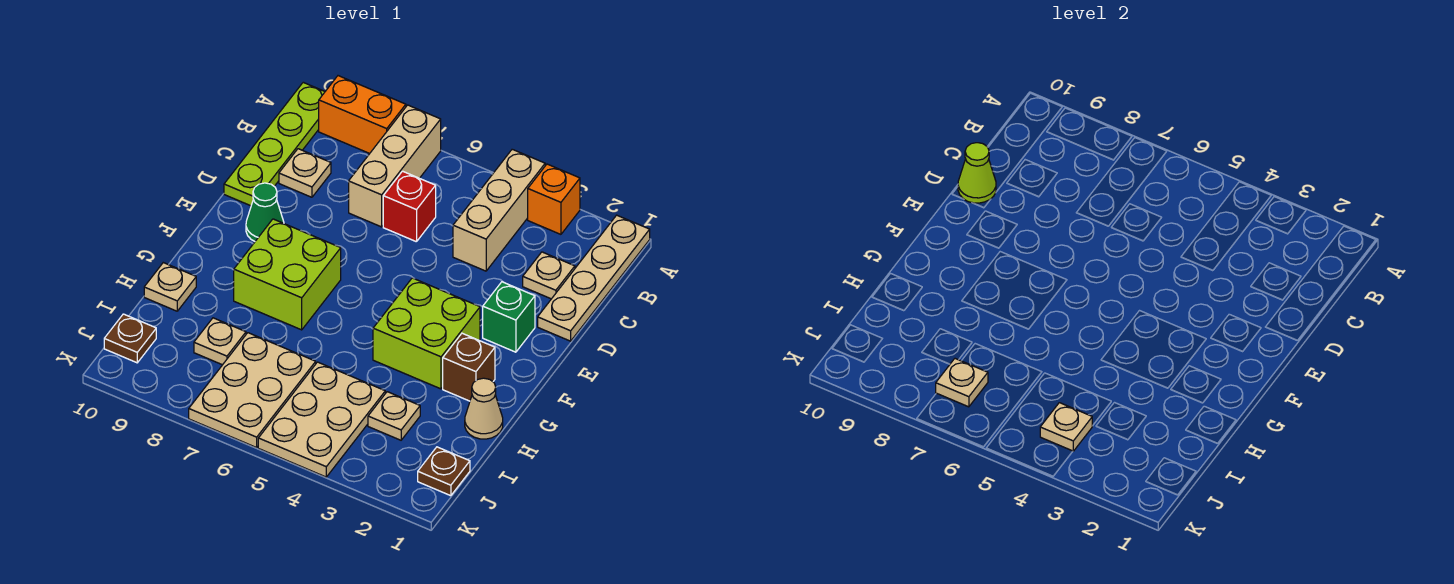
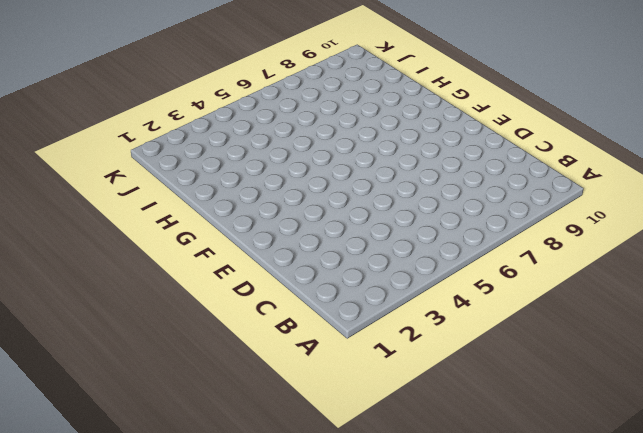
none -> tan plate A1:D1 level 1
none -> orange brick A3 level 1
none -> tan brick A4:C4 level 1

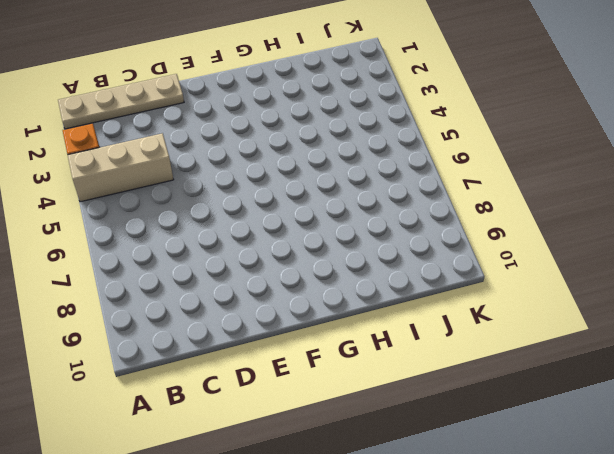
none -> tan brick A7:C7 level 1
none -> orange brick A8:A9 level 1
none -> lime plate A10:D10 level 1

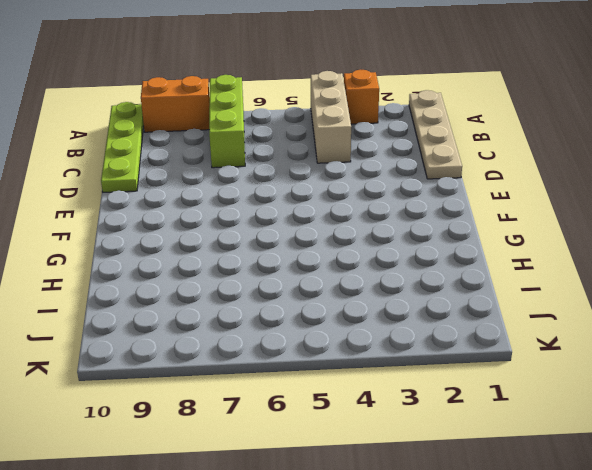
lime brick A7:C7 level 1 -> tan brick A7:C7 level 1
none -> tan plate C2 level 1
none -> red brick C6 level 1
none -> tan plate C9 level 1

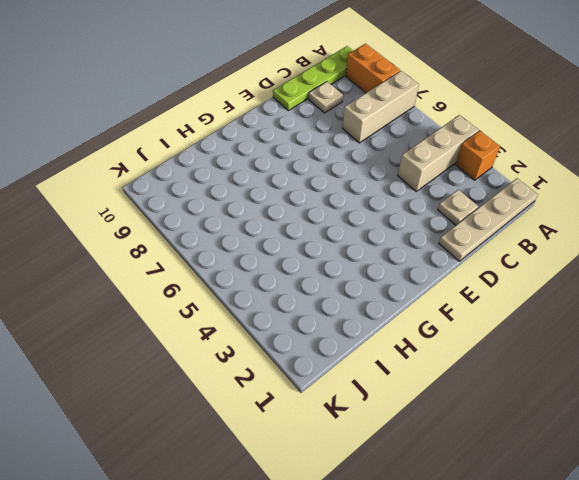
none -> red brick C6 level 1
none -> green brick E2 level 1
none -> green cone E9 level 1

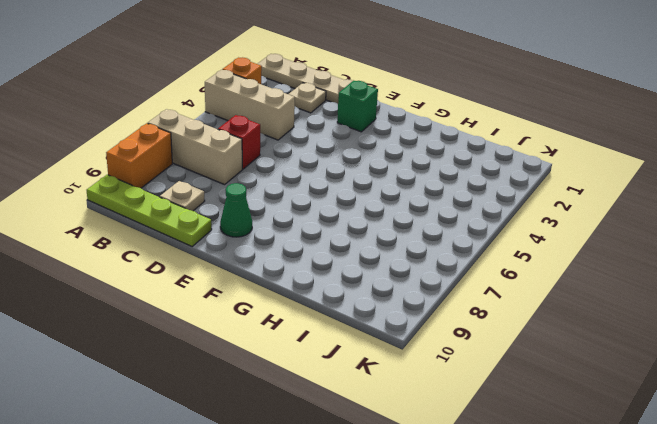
none -> lime brick F3:G4 level 1
none -> lime brick F7:G8 level 1
none -> brown brick G2 level 1

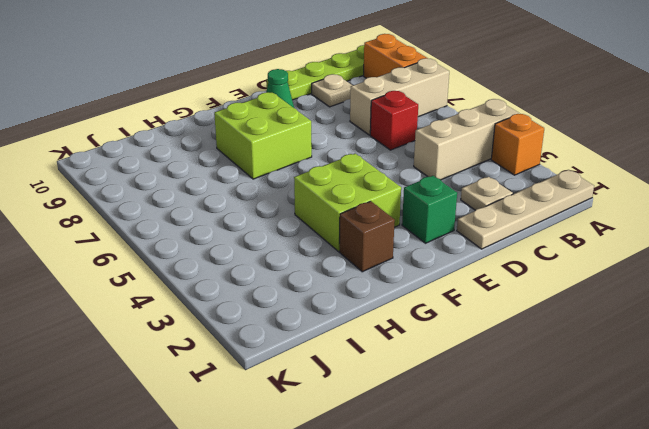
none -> tan cone H1 level 1
none -> tan plate H10 level 1
none -> tan plate I3 level 1

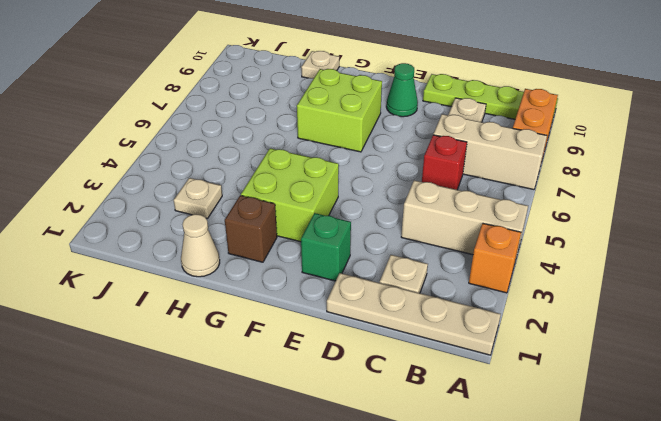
none -> tan plate I4:K5 level 1
none -> tan plate I6:K7 level 1
none -> tan plate I8 level 1

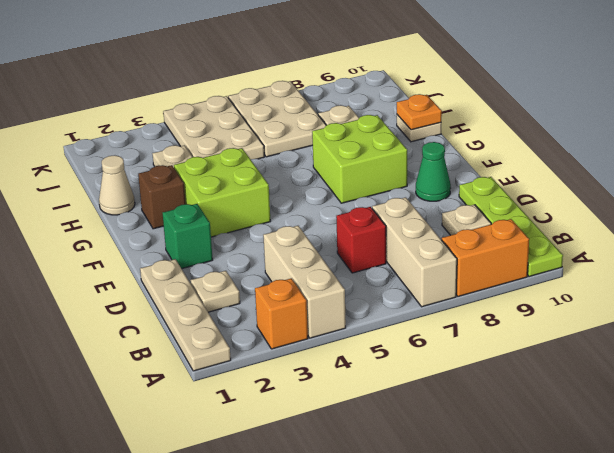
orange plate H10 level 2 -> none
none -> brown plate J1 level 1
none -> brown plate J10 level 1
none -> lime cone D10 level 2

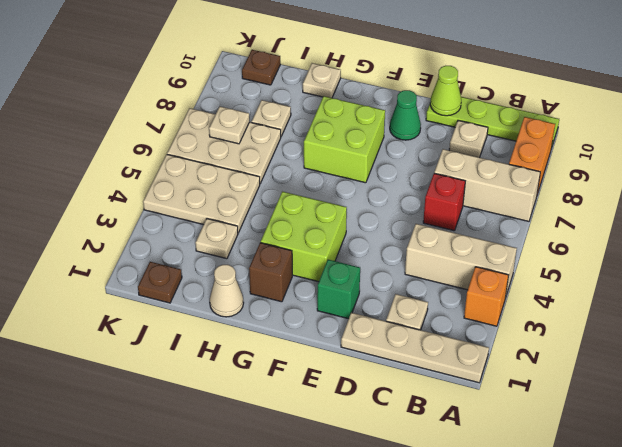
none -> tan plate J4 level 2

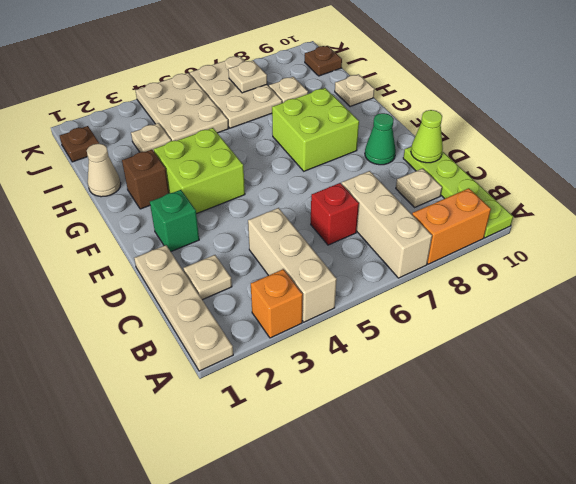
none -> tan plate J4 level 2

